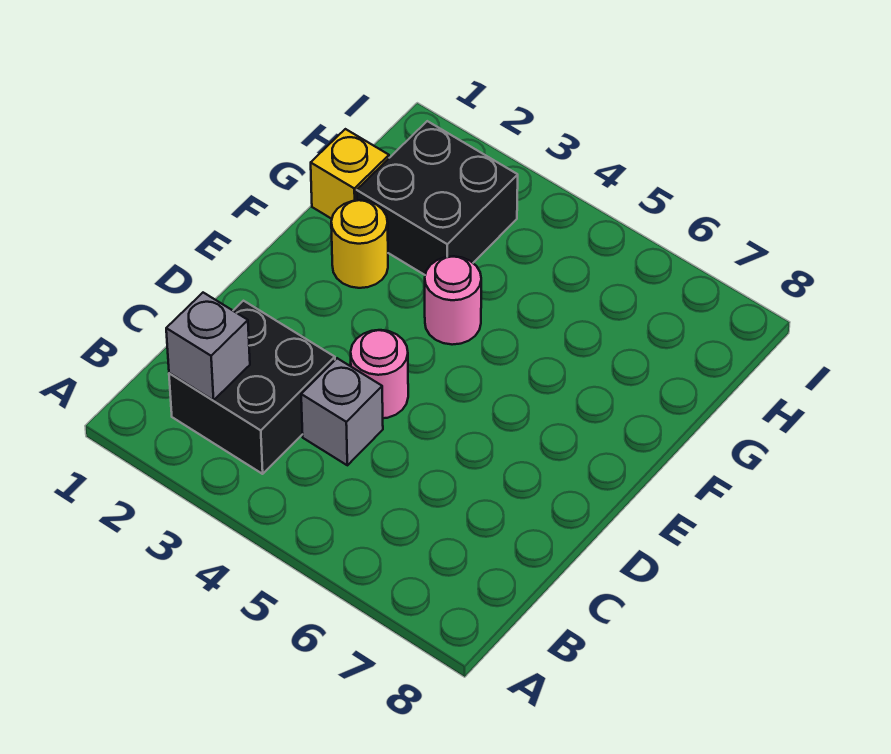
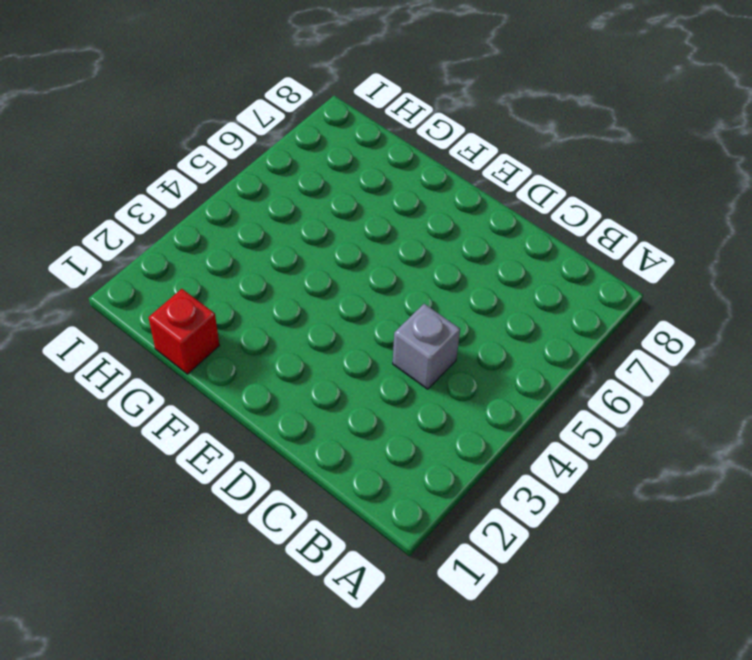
red brick G1 level 1 -> yellow brick G1 level 1
none -> black brick B2:C3 level 1
none -> pink round brick D4 level 1

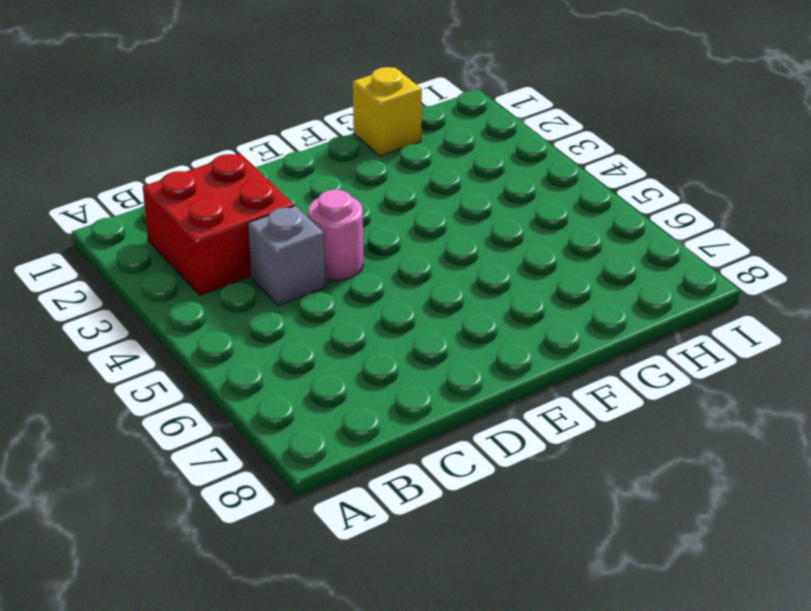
red brick B2:C3 level 1 -> black brick B2:C3 level 1
none -> yellow round brick F2 level 1
none -> pink round brick F4 level 1

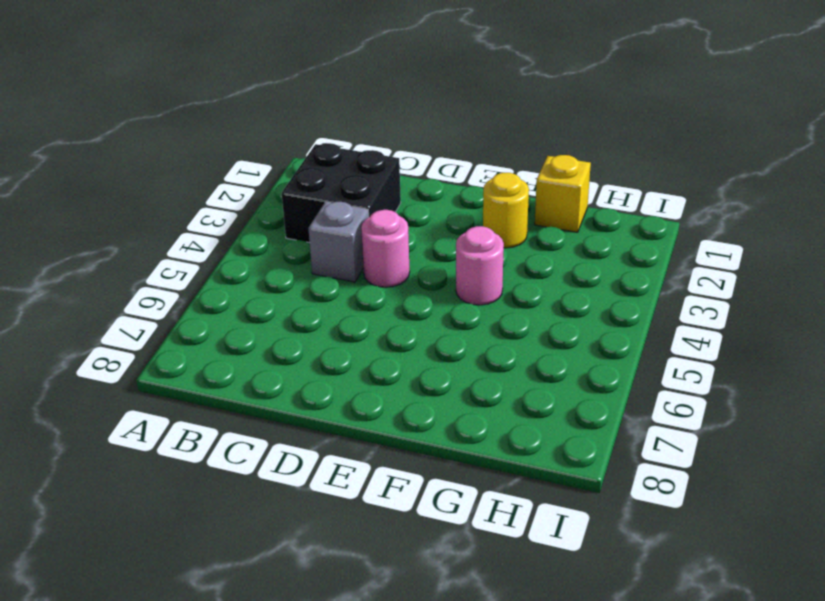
none -> black brick G2:H3 level 1
none -> grey brick B2 level 2

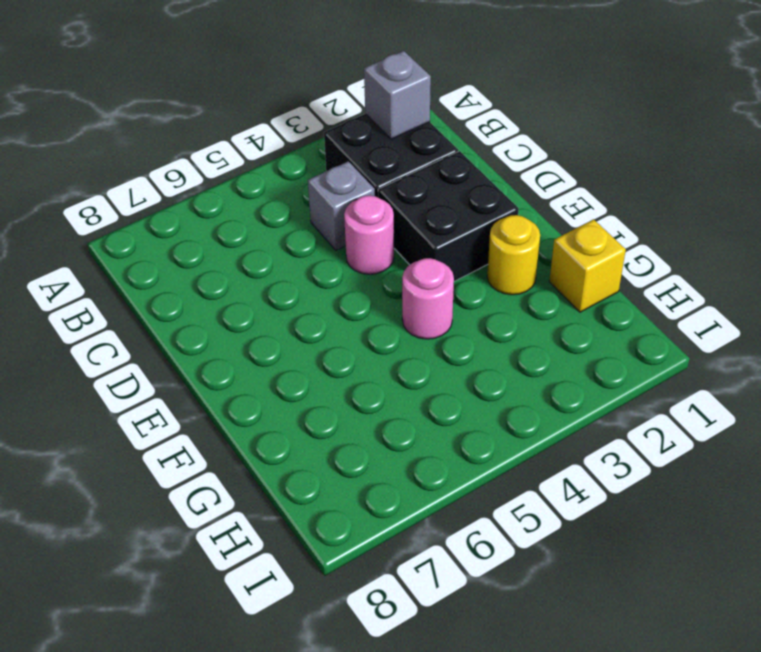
black brick D2:E3 level 1 -> black brick G2:H3 level 1

